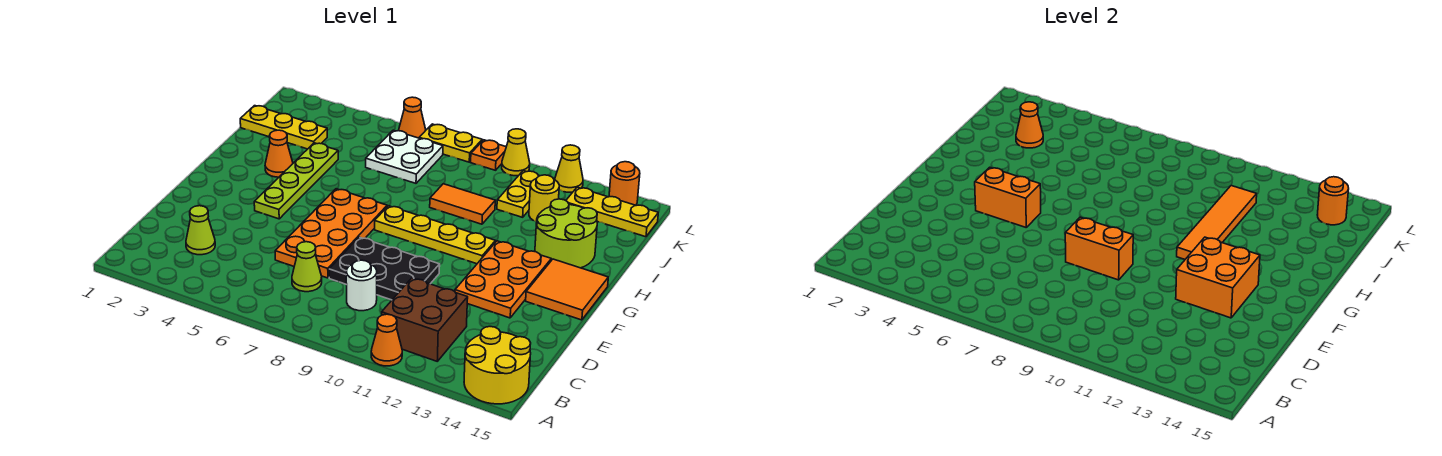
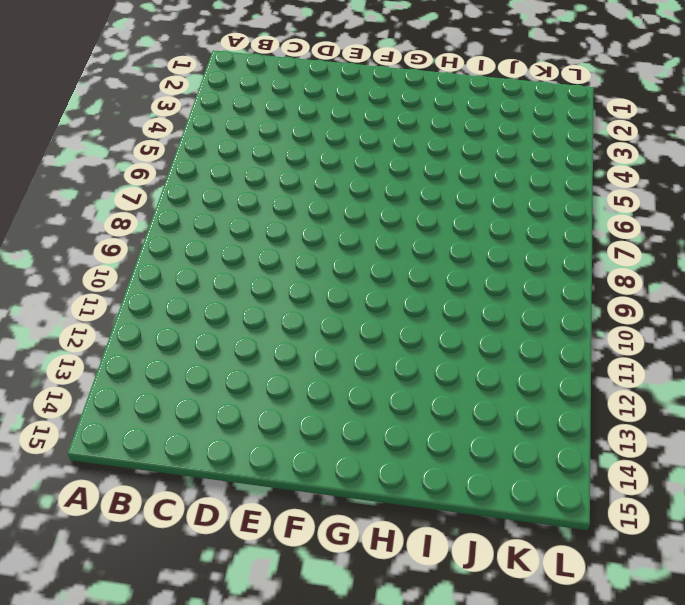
none -> orange cone A11 level 1
none -> yellow round brick A14:B15 level 1
none -> brown brick B11:C12 level 1
none -> lime cone C3 level 1

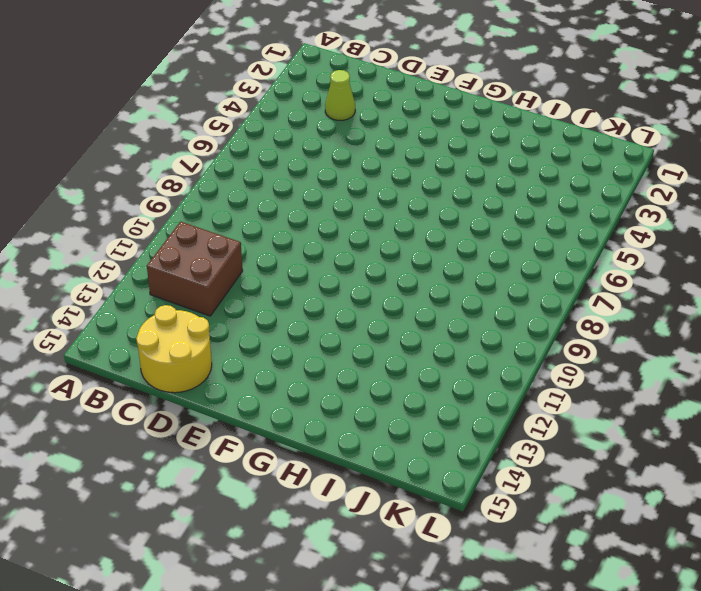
yellow round brick C14:D15 level 1 -> yellow round brick A14:B15 level 1
none -> orange cone A11 level 1
none -> lime cone C7 level 1
none -> white round brick C9 level 1
none -> orange plate D6:G7 level 1

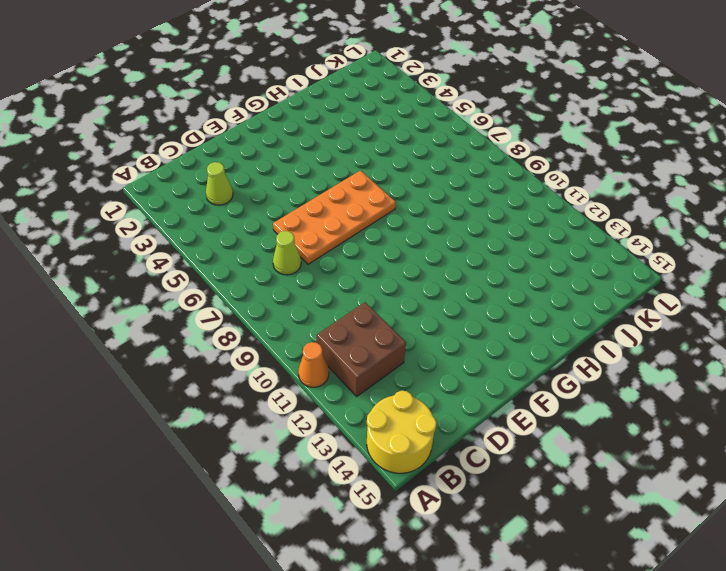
none -> white round brick C9 level 1
none -> black plate D8:E10 level 1
none -> orange plate E12:G13 level 1
none -> lime plate F4:I4 level 1

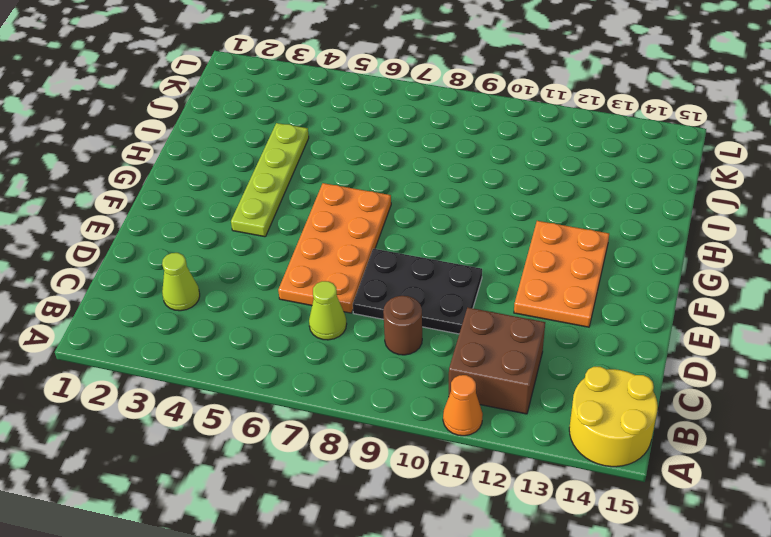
brown round brick C9 level 1 -> white round brick C9 level 1
none -> orange tile F14:G15 level 1
none -> yellow plate G8:G11 level 1
none -> orange cone H3 level 1
none -> lime round brick H13:I14 level 1

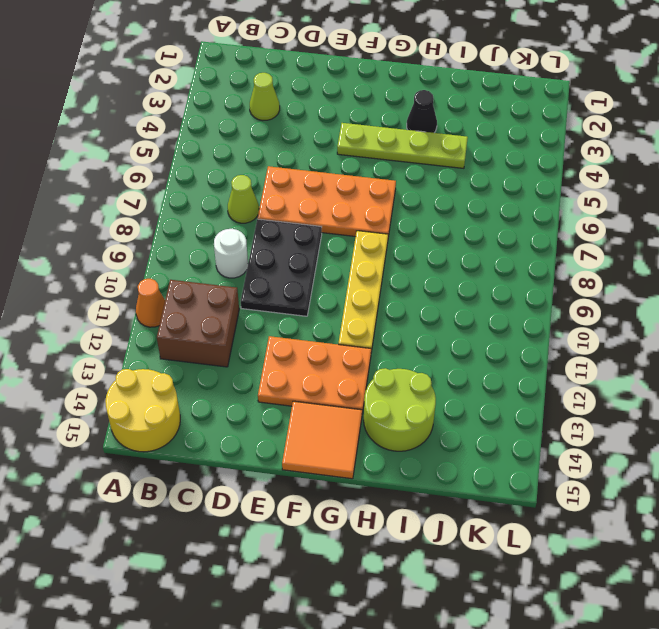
black cone H3 level 1 -> orange cone H3 level 1
none -> orange tile I9:I10 level 1
none -> yellow plate J1:J3 level 1
none -> white plate J6:K7 level 1
none -> yellow plate J11:K11 level 1

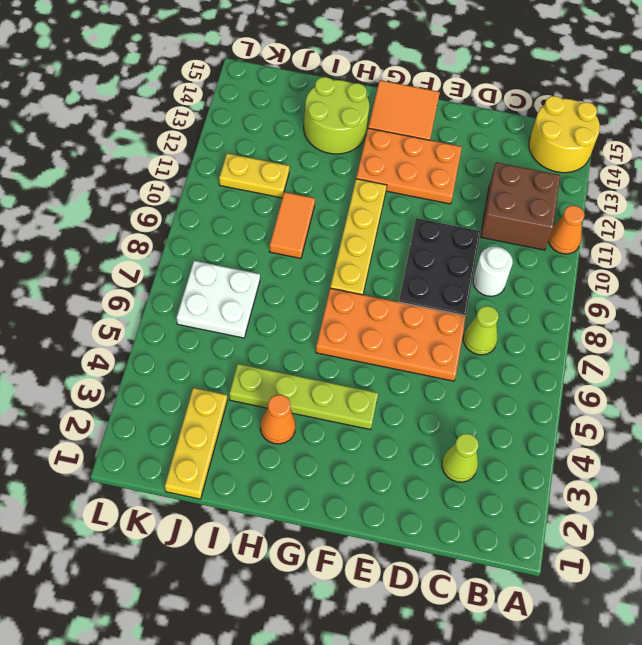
none -> yellow round brick J12 level 1
none -> yellow plate K13:K15 level 1
none -> orange cone L6 level 1
none -> yellow plate L7:L8 level 1

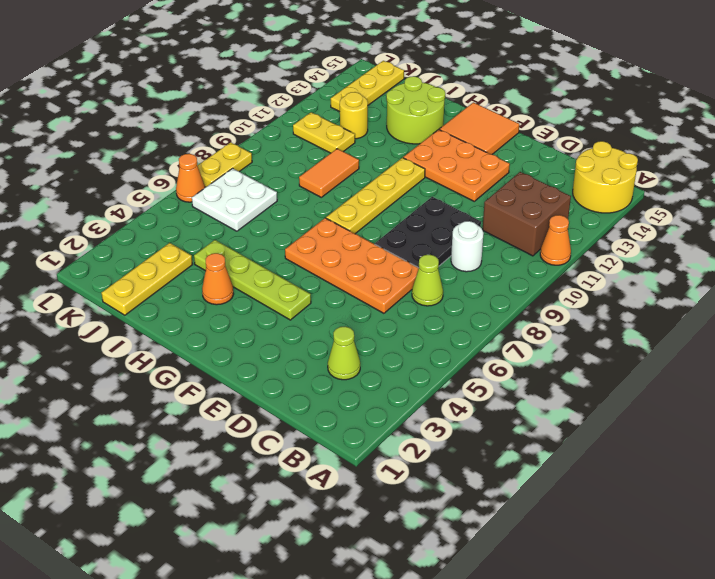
none -> orange plate L9 level 1
none -> yellow cone L10 level 1
none -> yellow cone L12 level 1
none -> orange round brick L14 level 1

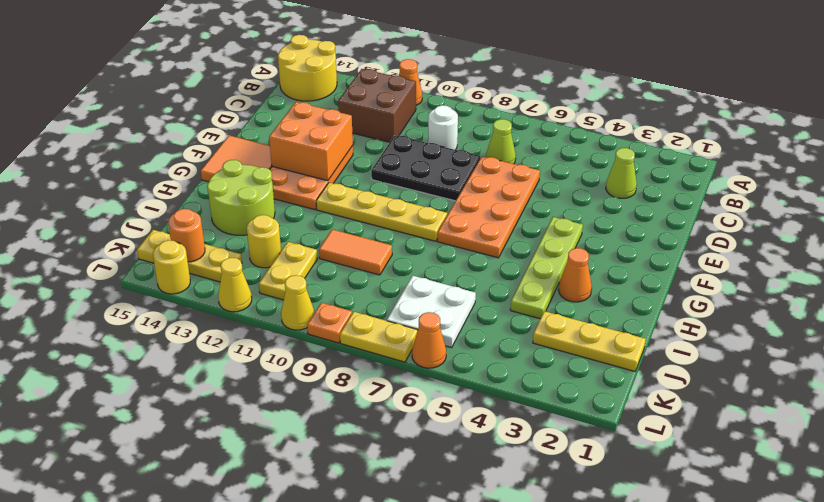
yellow round brick L14 level 1 -> orange round brick L14 level 1
none -> orange brick E8:E9 level 2
none -> orange brick F4:F5 level 2
none -> orange tile G11:J11 level 2
none -> orange cone J3 level 2

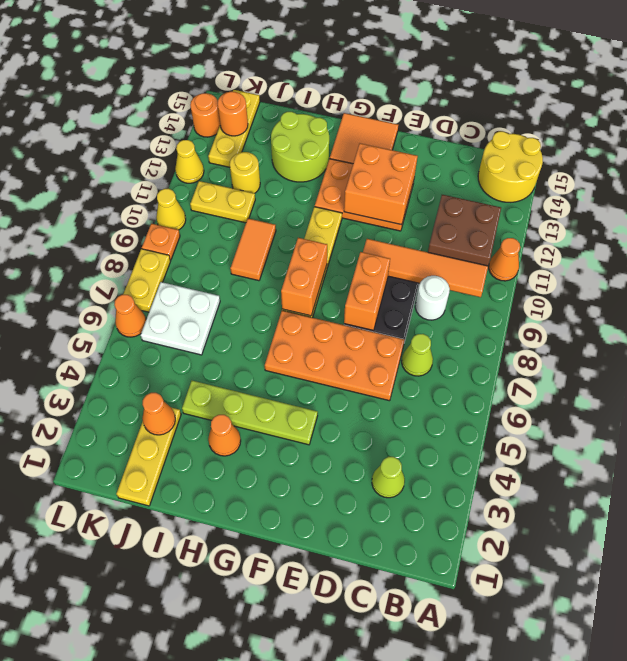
orange tile B10:E10 level 2 -> orange tile G11:J11 level 2
orange brick G8:G9 level 2 -> orange brick F4:F5 level 2

